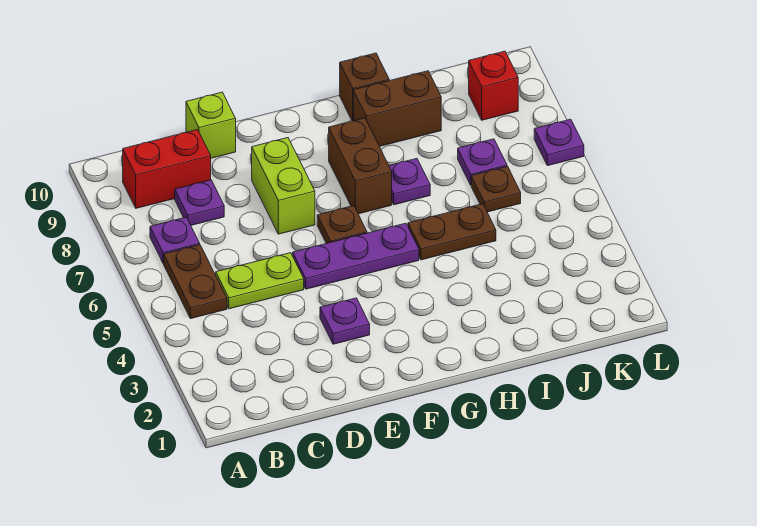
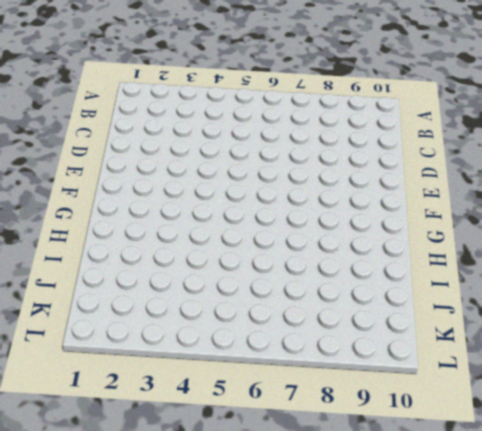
none -> brown plate B5:B6 level 1
none -> purple plate B7 level 1
none -> red brick B9:C9 level 1

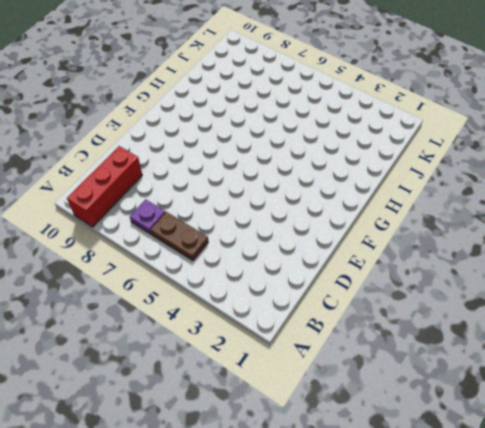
red brick A9:C9 level 1 -> red brick B9:C9 level 1
none -> lime plate C5:D5 level 1
none -> purple plate C8 level 1
none -> lime brick D10 level 1

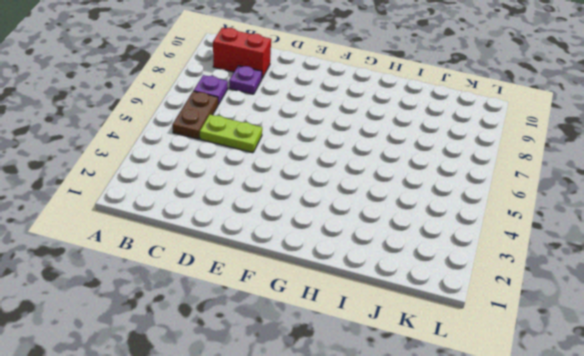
none -> lime brick D10 level 1
none -> purple plate E3 level 1
none -> purple plate E5:G5 level 1

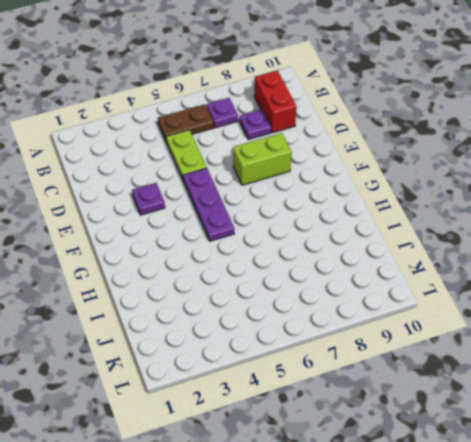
none -> lime brick D10 level 1
none -> brown plate F6 level 1
none -> brown brick G7:G8 level 1

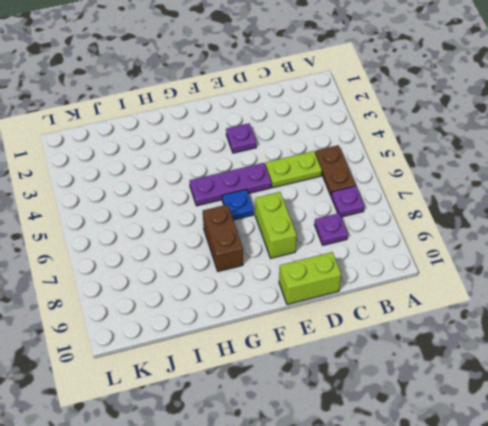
lime brick D10:E10 level 1 -> lime brick D10 level 1
blue plate F6 level 1 -> brown plate F6 level 1
none -> red brick B9:C9 level 1
none -> brown plate H5:I5 level 1
none -> purple plate H7 level 1

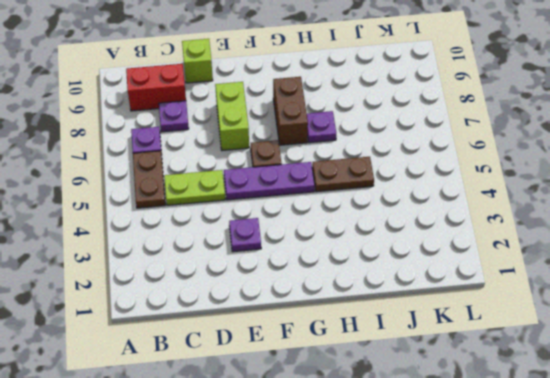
none -> brown brick H9:I9 level 1
none -> brown brick H10 level 1
none -> brown plate J6 level 1

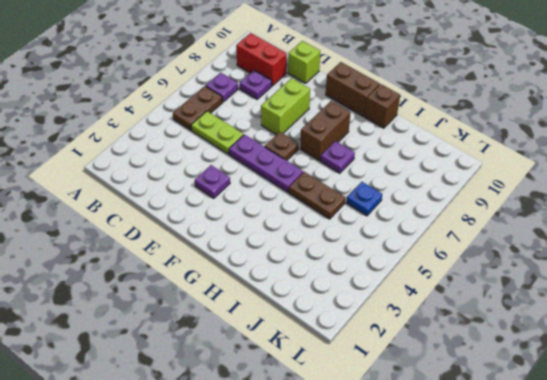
brown brick F10:G10 level 1 -> brown brick H9:I9 level 1
blue plate J6 level 1 -> brown plate J6 level 1
none -> purple plate J7 level 1
none -> red brick K9 level 1
none -> purple plate L7 level 1

